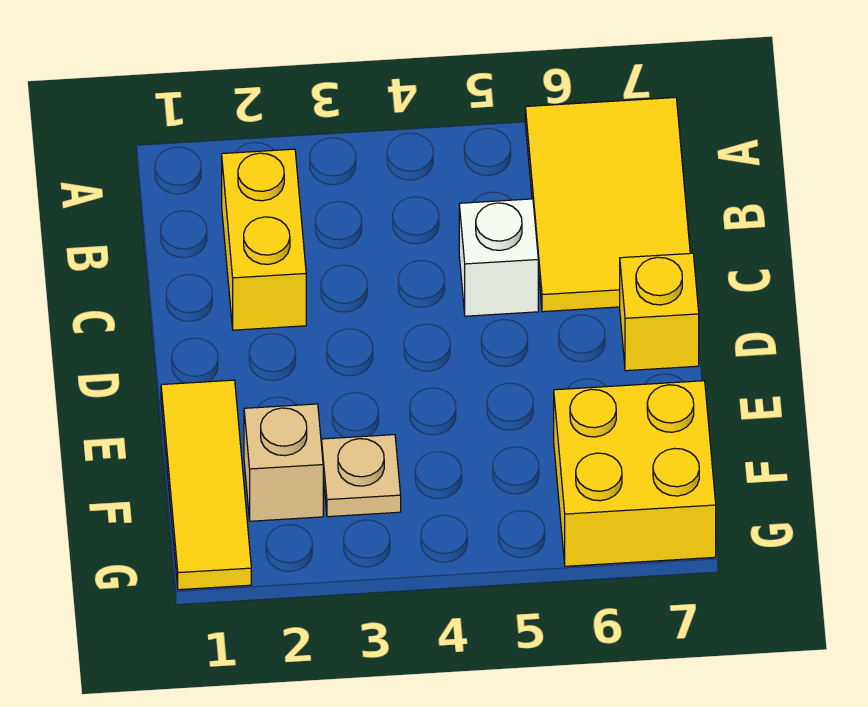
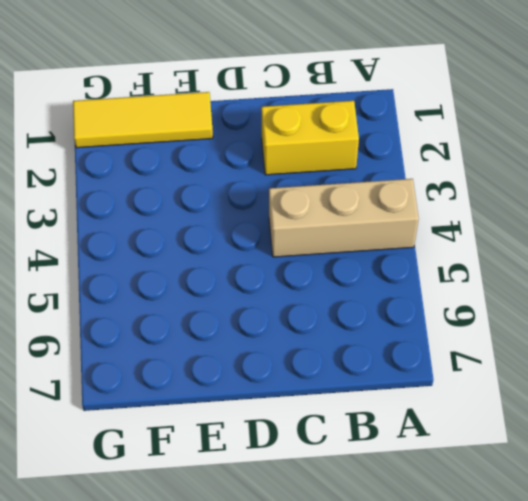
tan brick A4:C4 level 1 -> none
none -> yellow tile A6:C7 level 1
none -> white brick C5 level 1

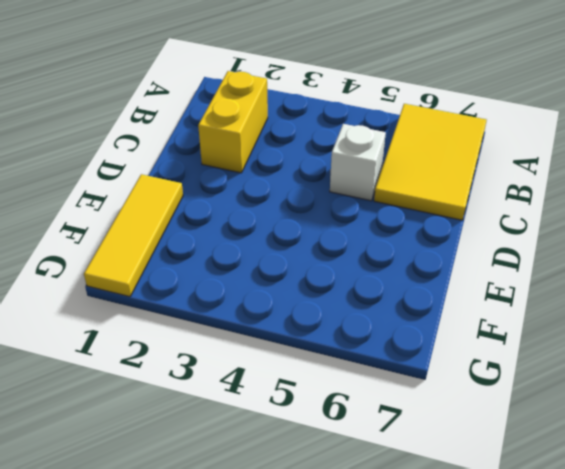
none -> yellow brick D7 level 1
none -> tan brick F2 level 1

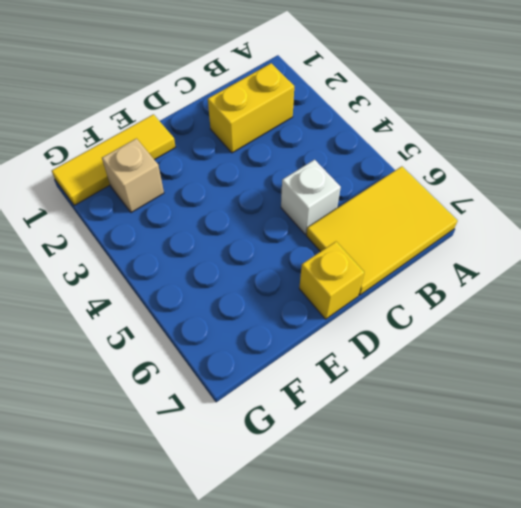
none -> tan plate F3 level 1
none -> yellow brick F6:G7 level 1

